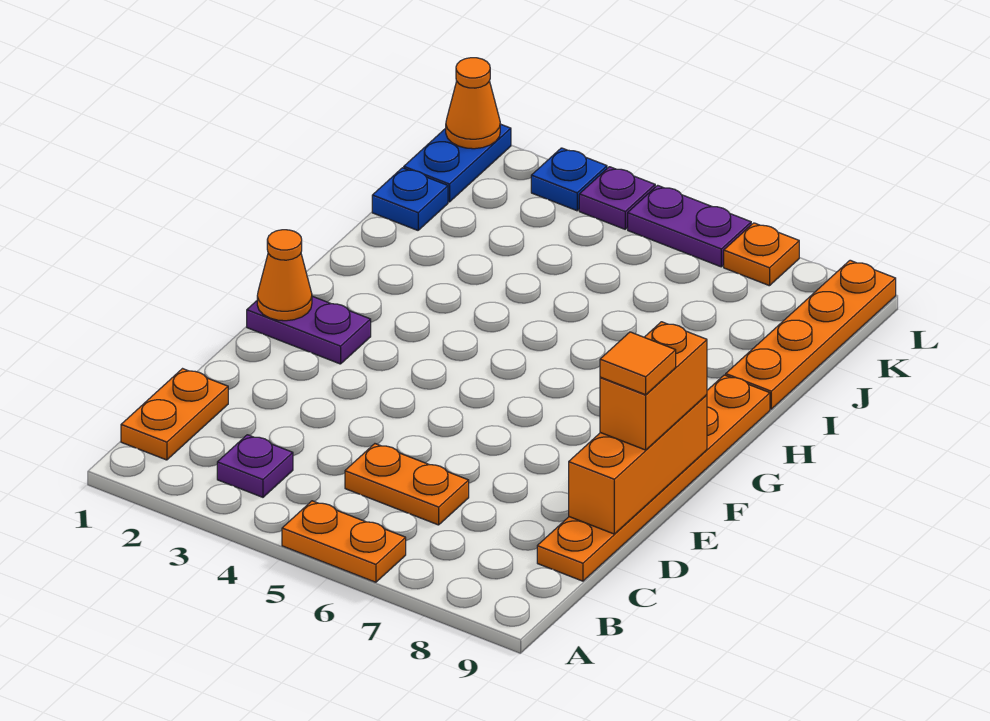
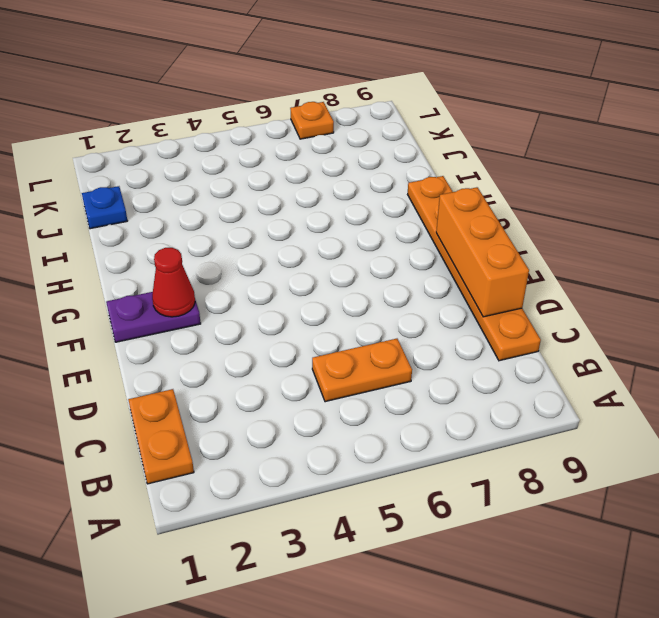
red cone F2 level 2 -> none
none -> orange plate A5:A6 level 1
none -> purple plate B3 level 1
none -> orange plate I9:L9 level 1

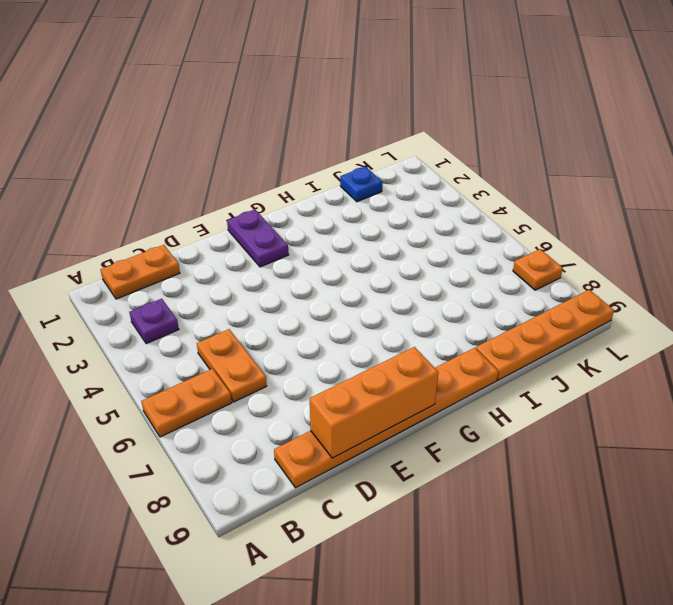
orange plate A6:B6 level 1 -> orange plate A5:A6 level 1
none -> blue plate K1:L1 level 1
none -> blue plate L3 level 1
none -> purple plate L4 level 1

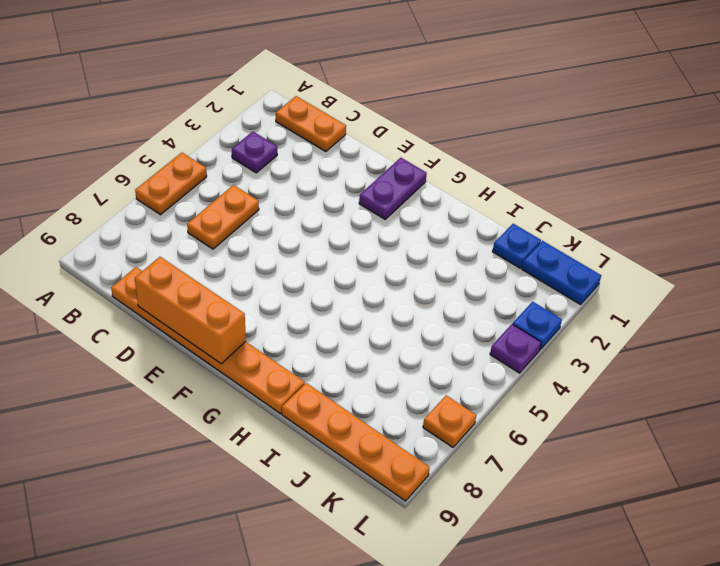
none -> purple plate L5:L6 level 1
none -> orange cone F1 level 2
none -> orange cone L1 level 2

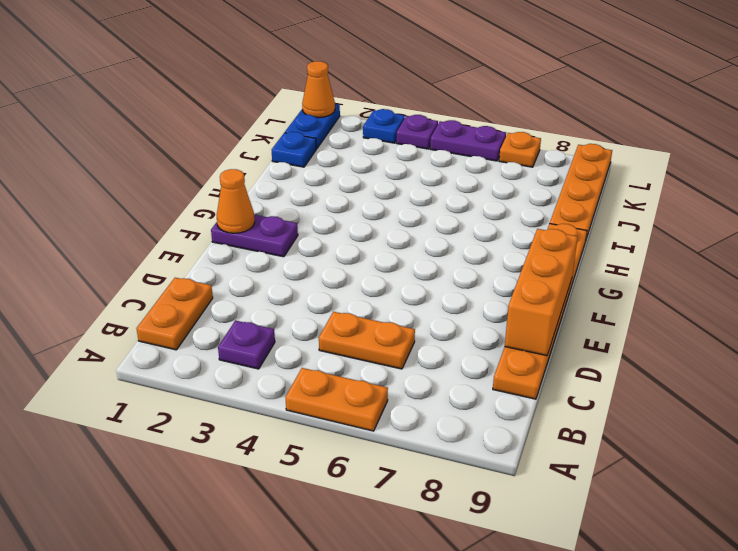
none -> orange brick E9:F9 level 3
none -> orange tile E9 level 4

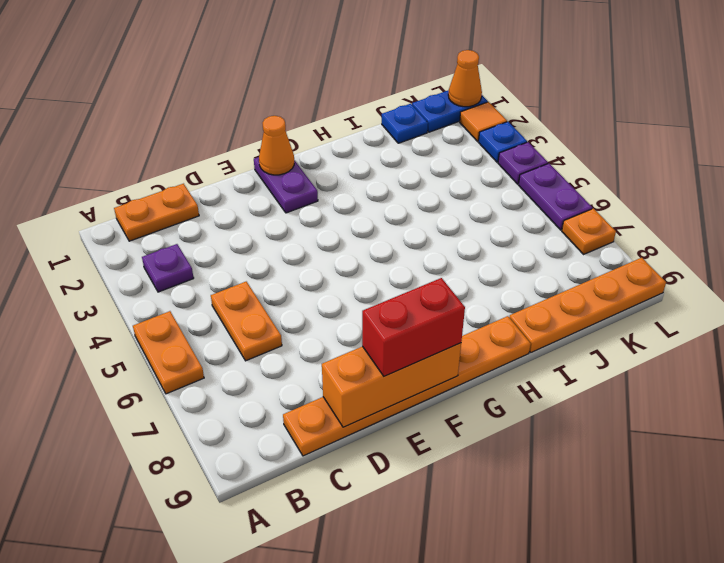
red brick E9:F9 level 3 -> orange brick E9:F9 level 3
orange tile L2 level 1 -> orange tile E9 level 4

